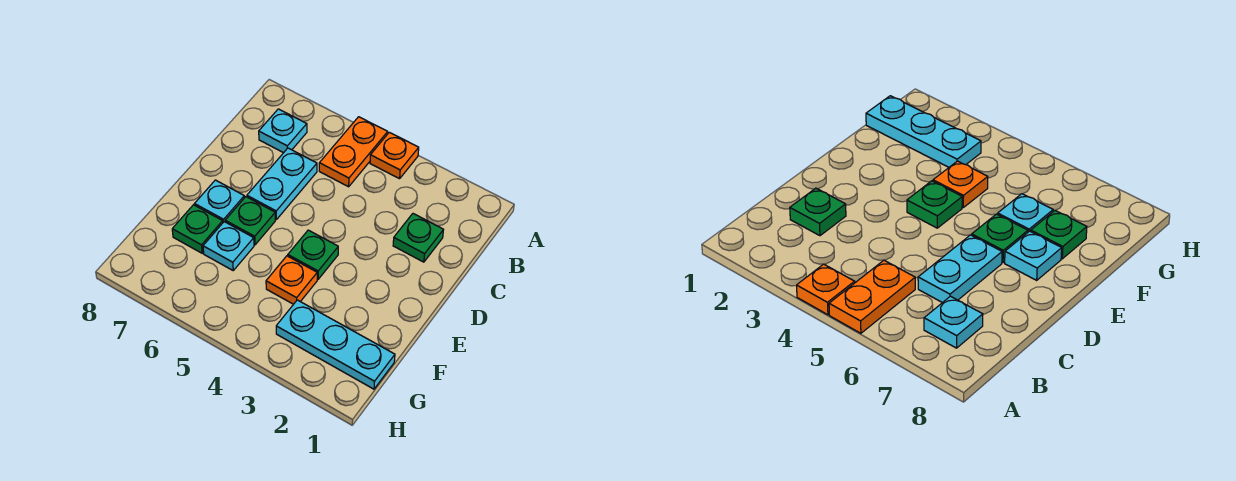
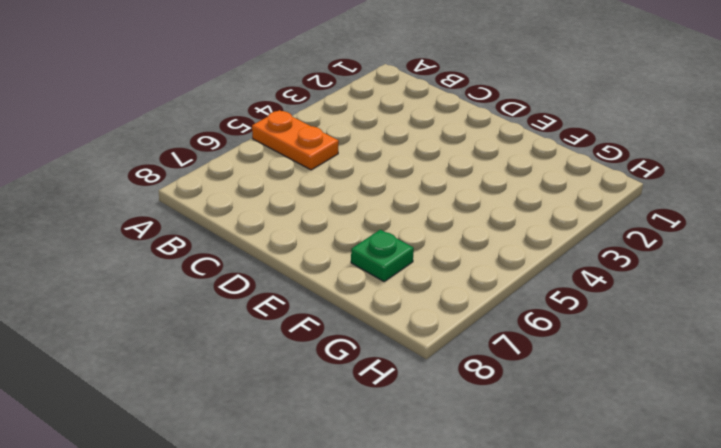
none -> orange plate A4 level 1
none -> cyan plate B7 level 1
none -> green plate C2 level 1

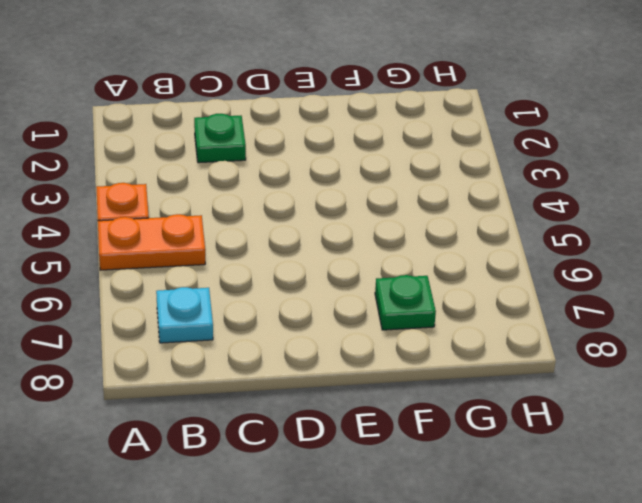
none -> cyan plate C6:D6 level 1
none -> green plate E4 level 1
none -> green plate E6 level 1

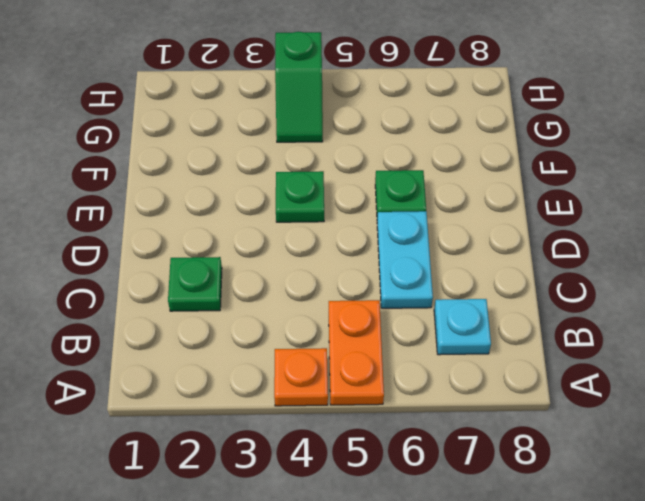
green slope G4:H4 level 1 top H -> none
none -> cyan plate E7 level 1
none -> orange plate F4 level 1
none -> cyan plate F6 level 1

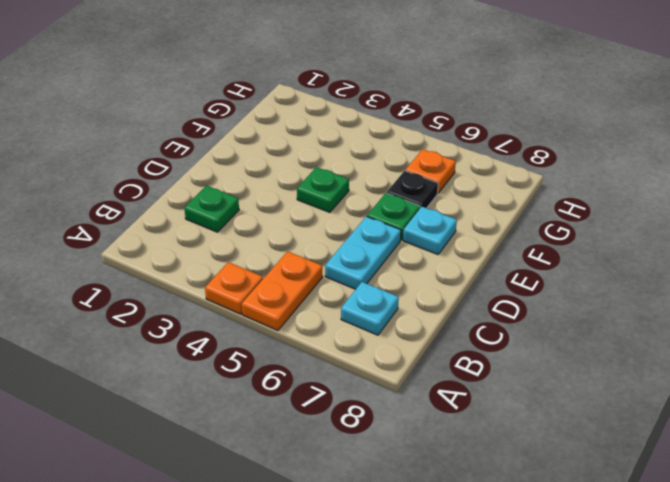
black plate F6 level 1 -> cyan plate F6 level 1
orange plate G6 level 1 -> orange plate F4 level 1
none -> green plate F7 level 1
none -> cyan plate G1:G3 level 1

